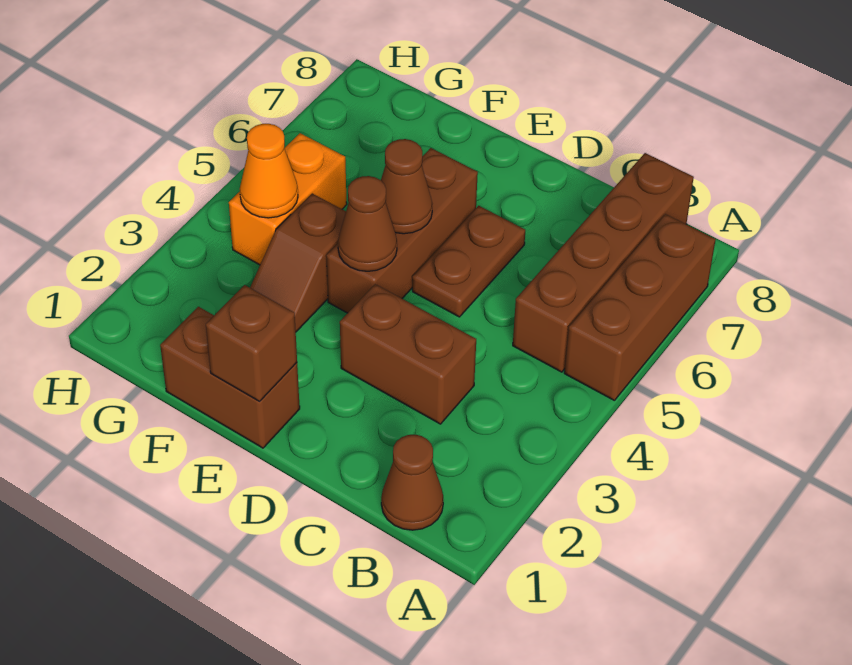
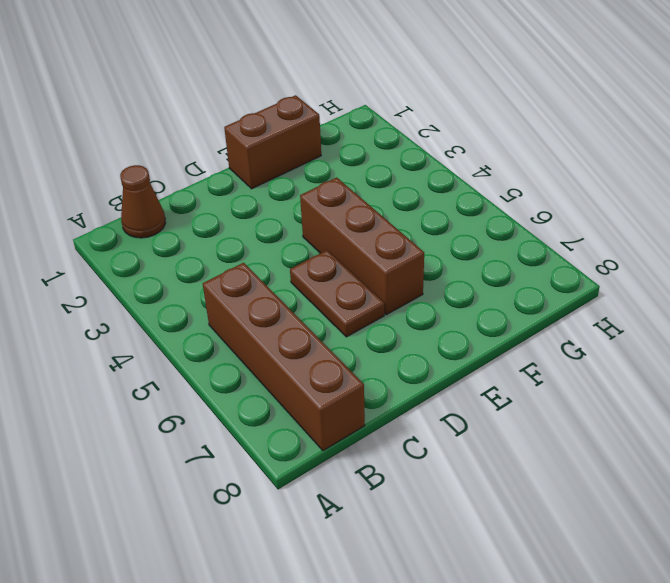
none -> brown brick A5:A7 level 1
none -> brown brick C3:D3 level 1
none -> brown slope F3:F4 level 1 top 4

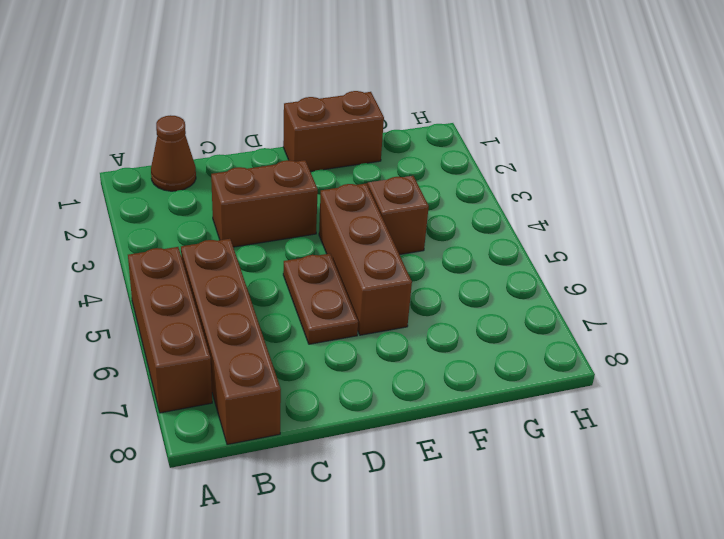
none -> orange brick G4:G5 level 1
none -> brown brick E1 level 2
none -> brown cone E4 level 2

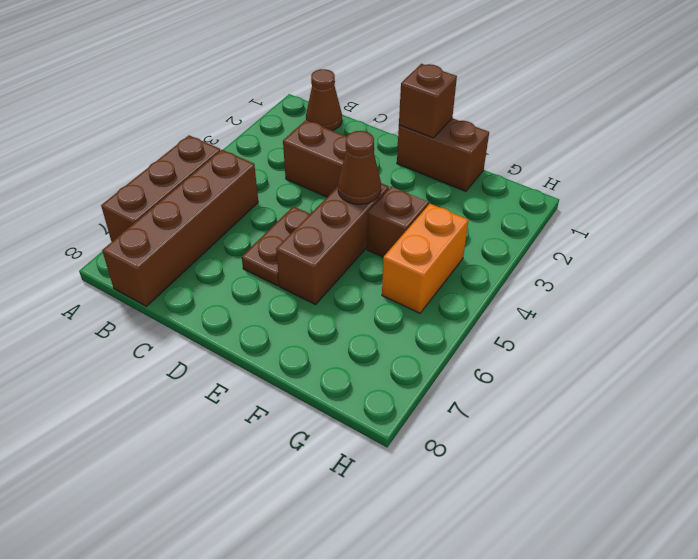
none -> brown cone E5 level 2
none -> orange cone G4 level 2

